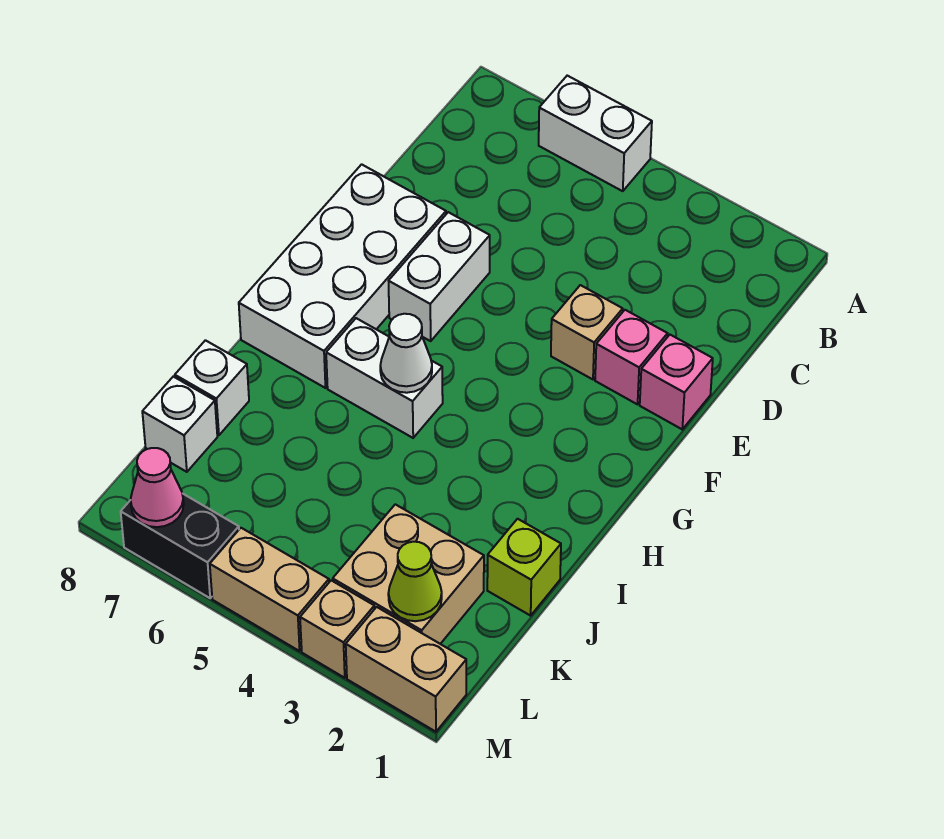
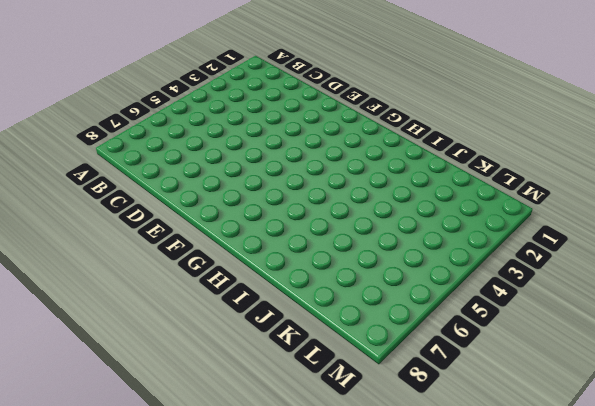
none -> white brick A5:A6 level 1
none -> pink brick E1 level 1
none -> pink brick E2 level 1

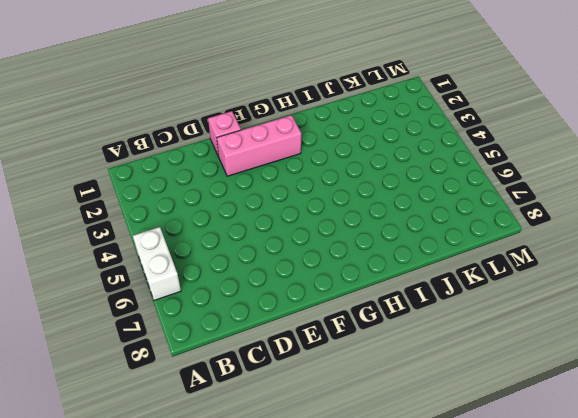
pink brick E2:G2 level 1 -> pink brick E2 level 1
none -> tan brick E3 level 1
none -> white brick E6:F6 level 1
none -> white brick E7:H8 level 1

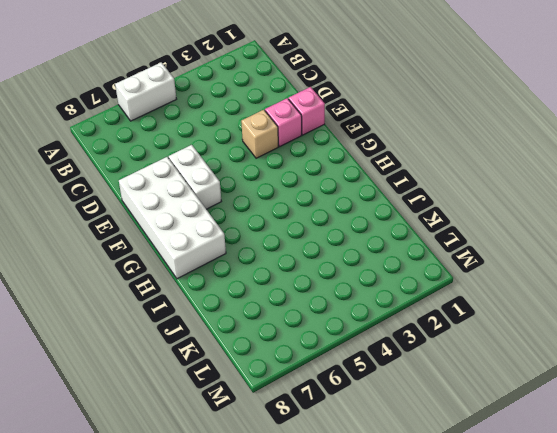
none -> white brick H5:H6 level 1
none -> lime brick J1 level 1
none -> white brick J8 level 1

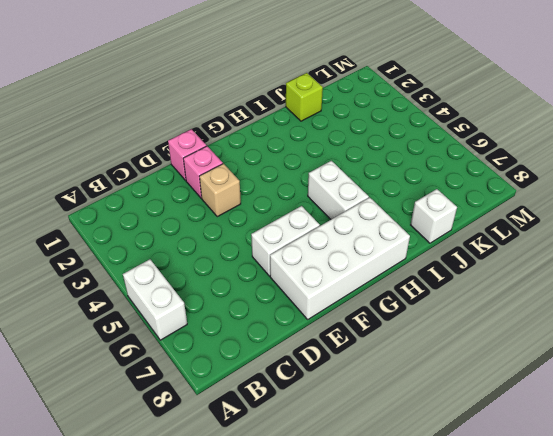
none -> tan brick K2:L3 level 1
none -> white brick K8 level 1
none -> tan brick M1:M2 level 1

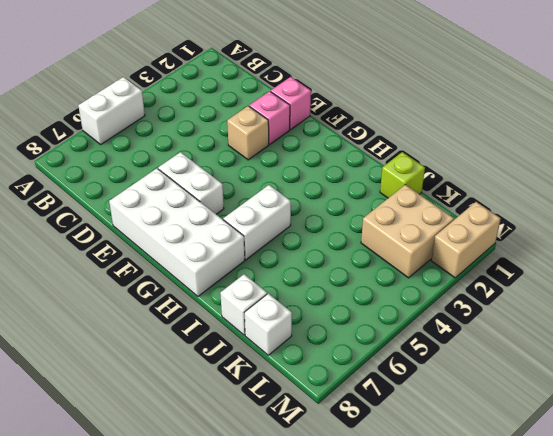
none -> tan brick M3 level 1
none -> tan brick M4:M5 level 1
none -> black brick M6:M7 level 1

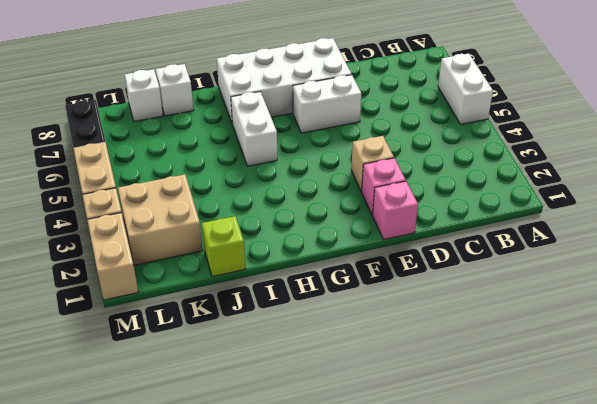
none -> white cone H5 level 2
none -> lime cone L2 level 2
none -> pink cone M7 level 2

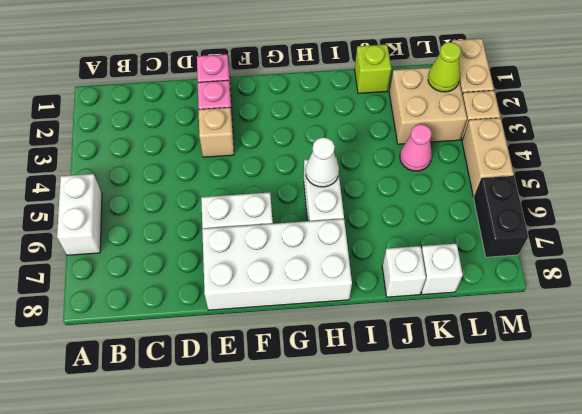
pink cone K4 level 1 -> pink cone M7 level 2

